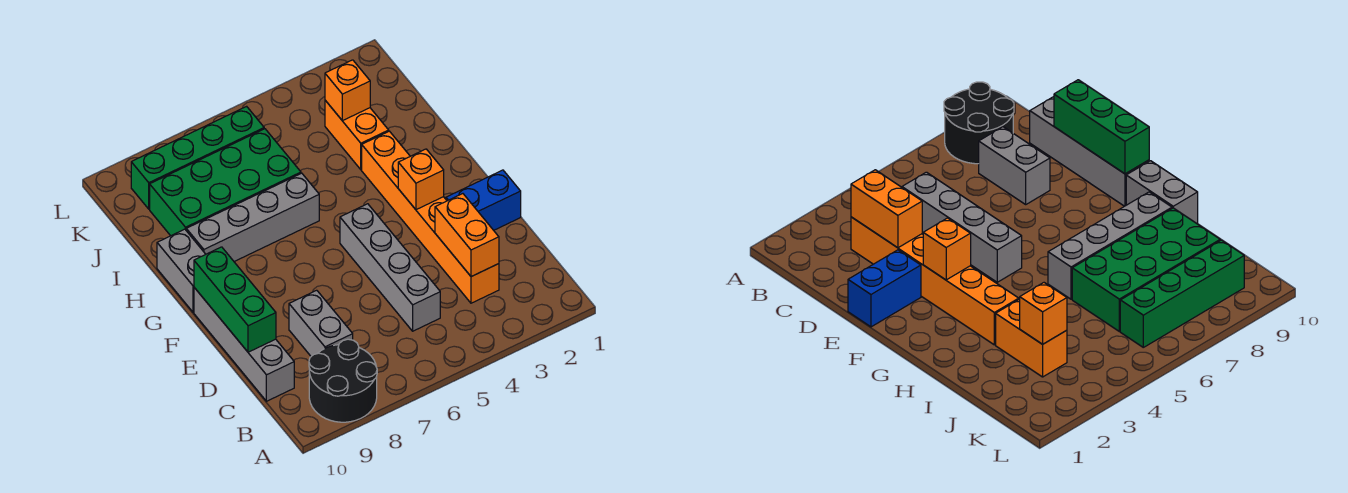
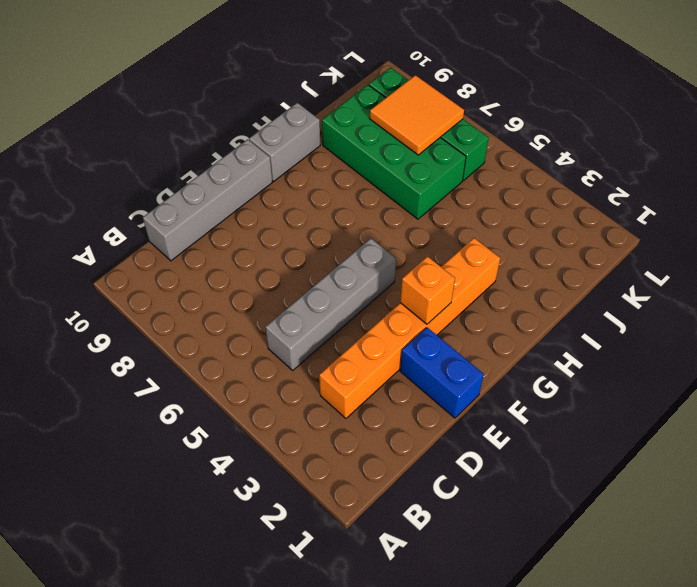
orange tile J7:K8 level 2 -> none
none -> black round brick A8:B9 level 1
none -> grey brick C8:D8 level 1
none -> grey brick H6:H9 level 1

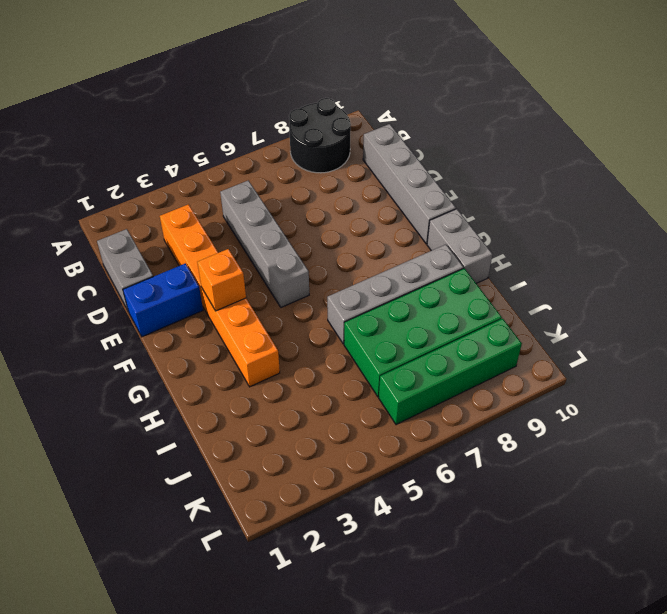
grey brick C1:D1 level 1 -> grey brick C8:D8 level 1
none -> orange brick I3:J3 level 1
none -> orange brick C3:D3 level 2
none -> green brick D10:F10 level 2

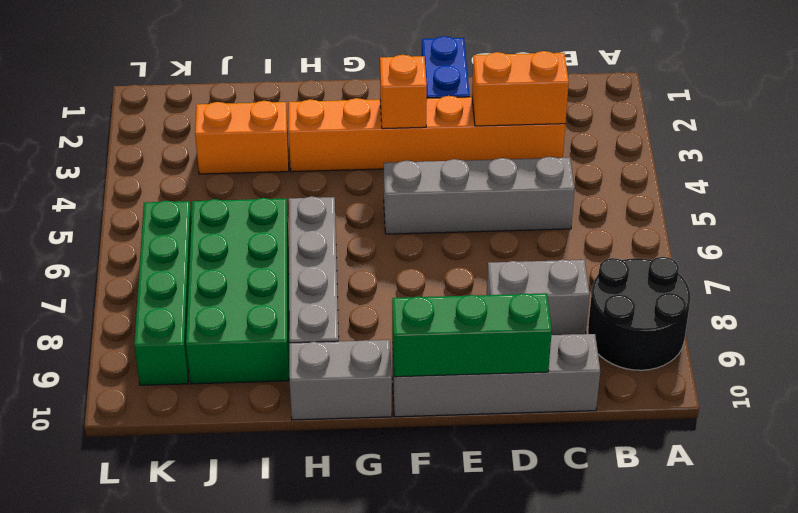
none -> orange brick J3 level 2

